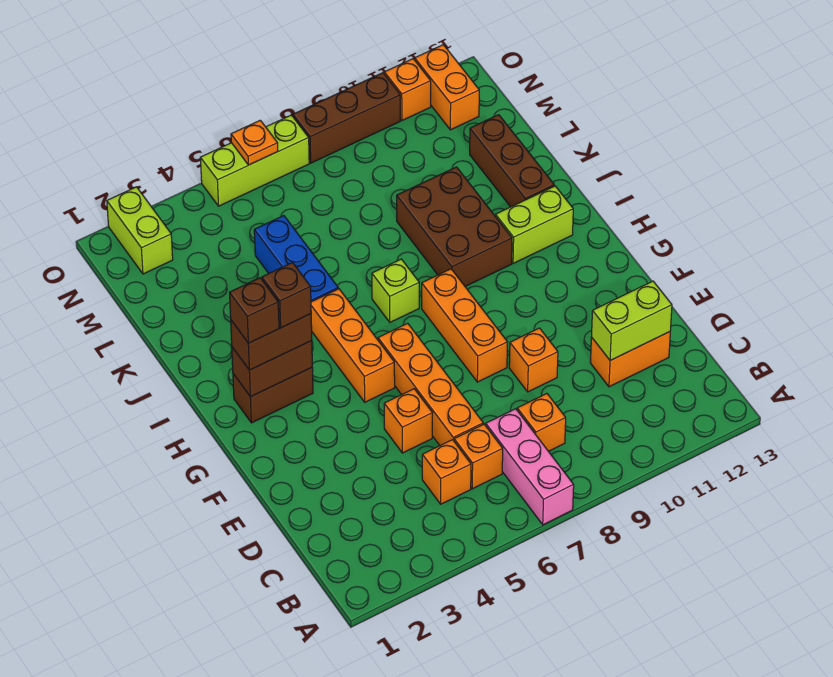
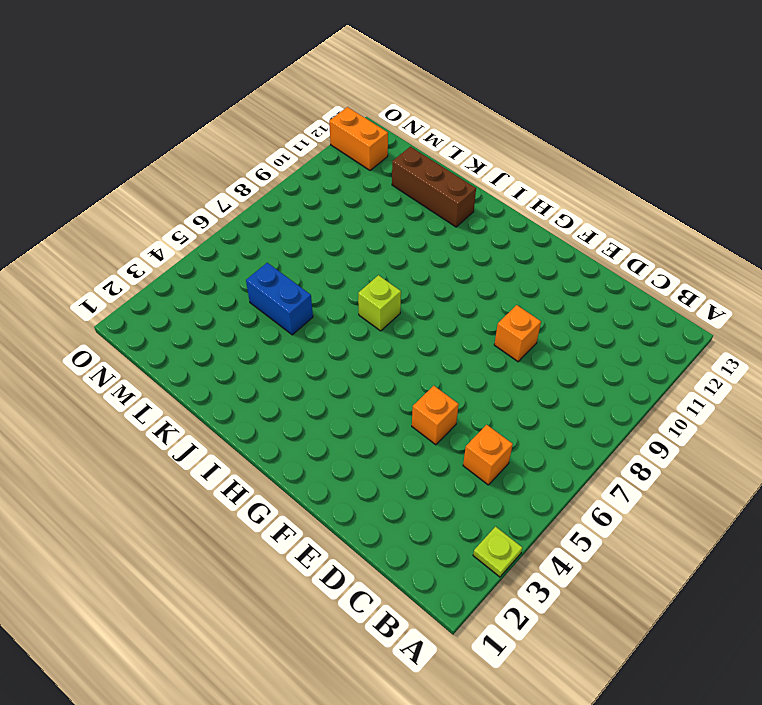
lime plate A3 level 1 -> none
blue brick K5:L5 level 1 -> blue brick J5:L5 level 1
none -> pink brick A7:C7 level 1
none -> orange brick C6 level 1
none -> orange brick C8 level 1

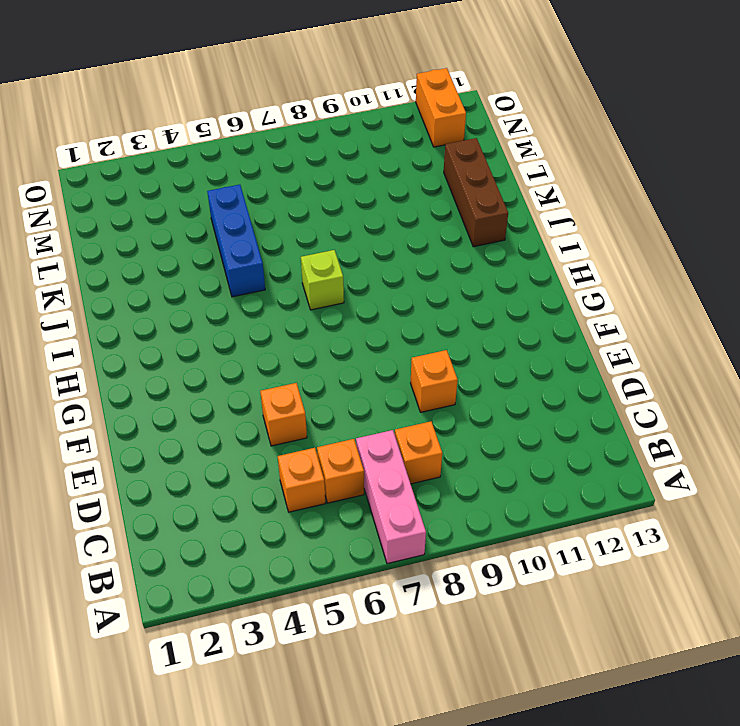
none -> orange brick D6:G6 level 1
none -> orange brick D11:D12 level 1
none -> orange brick F8:H8 level 1

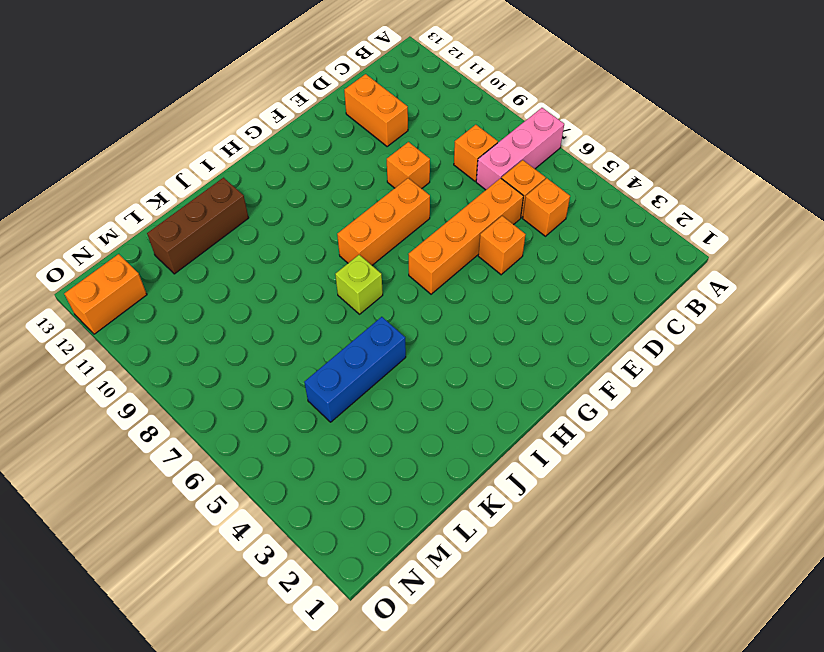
none -> orange brick G5:I5 level 1
none -> brown brick H2:H3 level 1
none -> brown brick I9:K10 level 1

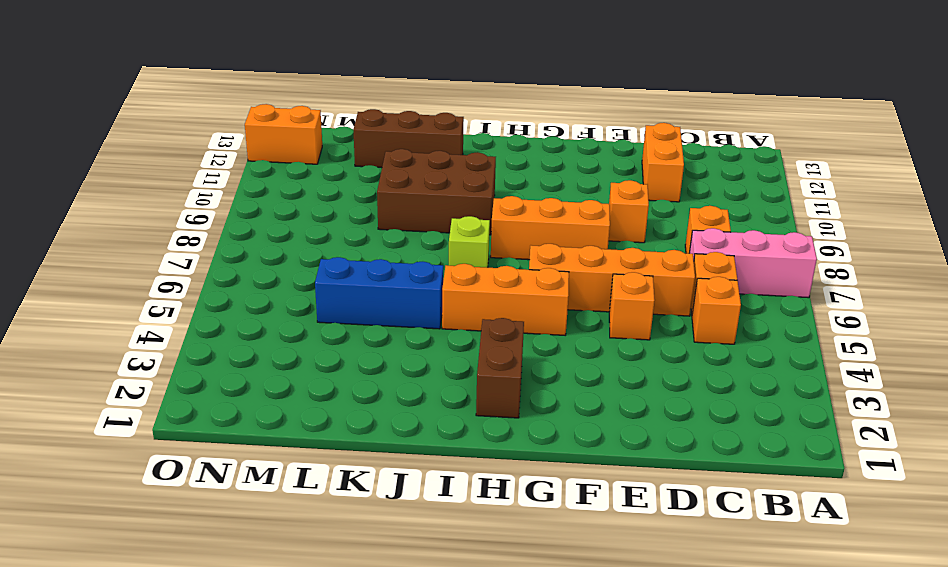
none -> lime brick I11:I12 level 1
none -> lime brick N2:O2 level 1
none -> lime brick O5:O7 level 1

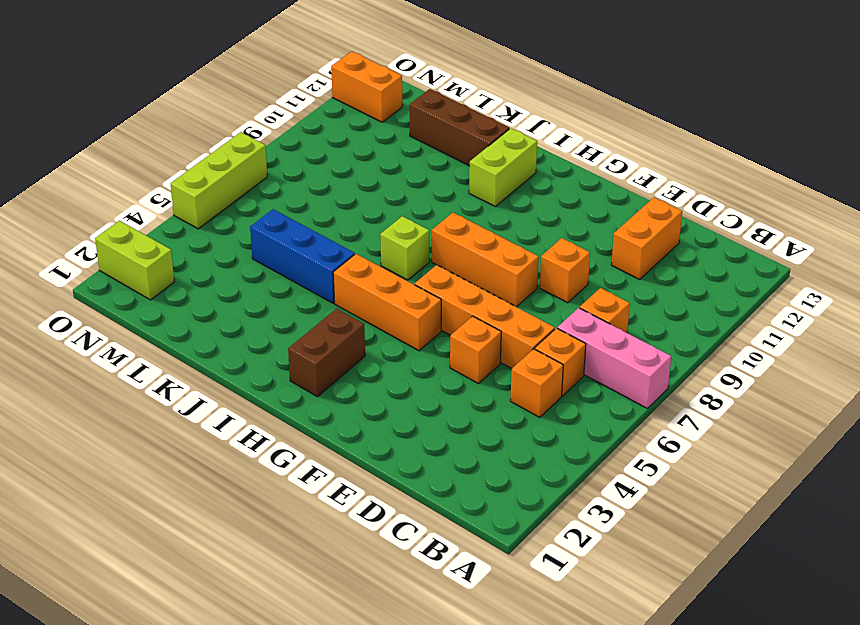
none -> brown brick I9:K10 level 1
none -> brown brick O8:O10 level 1
none -> orange brick O11 level 1

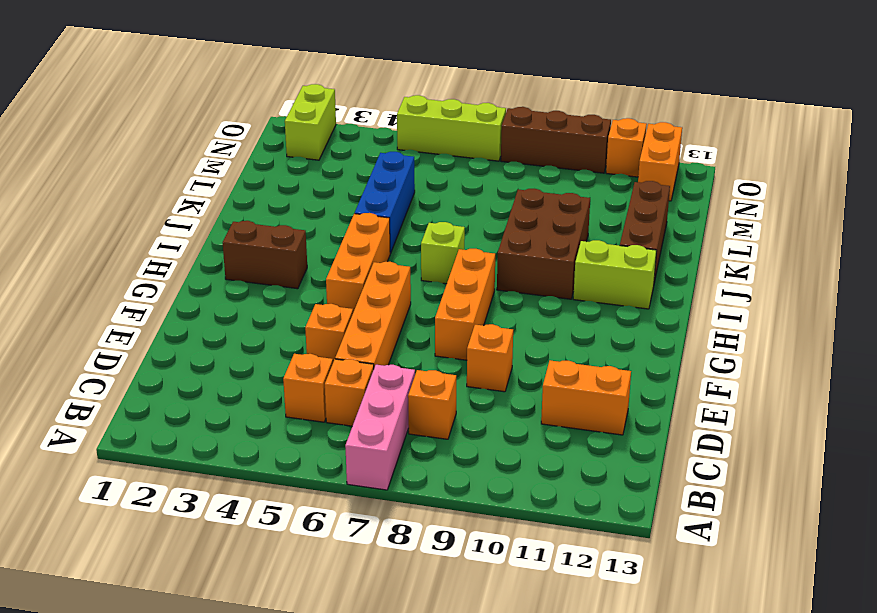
none -> lime brick D11:D12 level 2
none -> brown brick H2:H3 level 2
none -> orange plate O6 level 2

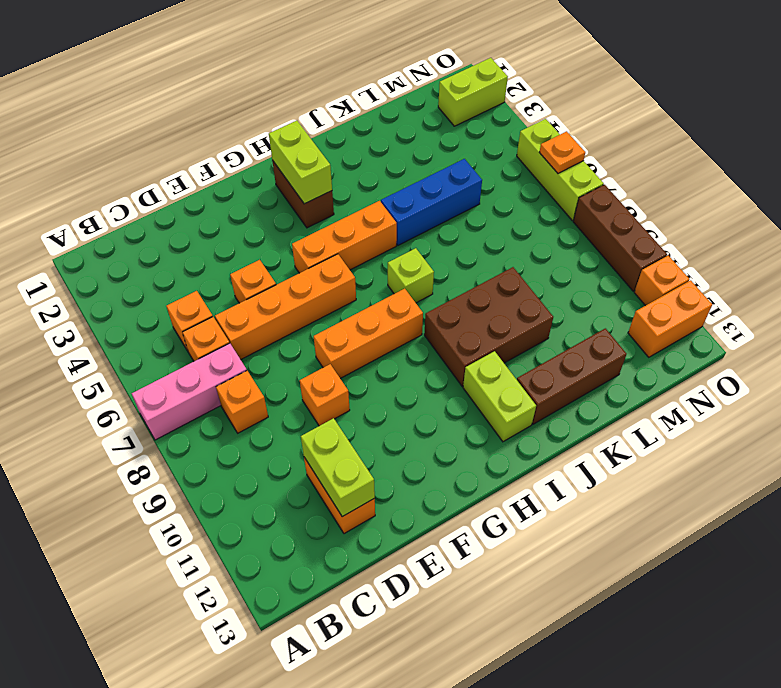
lime brick H2:H3 level 2 -> brown brick H2:H3 level 2
none -> brown brick H2:H3 level 3
none -> brown brick H2 level 4
none -> brown brick H3 level 4

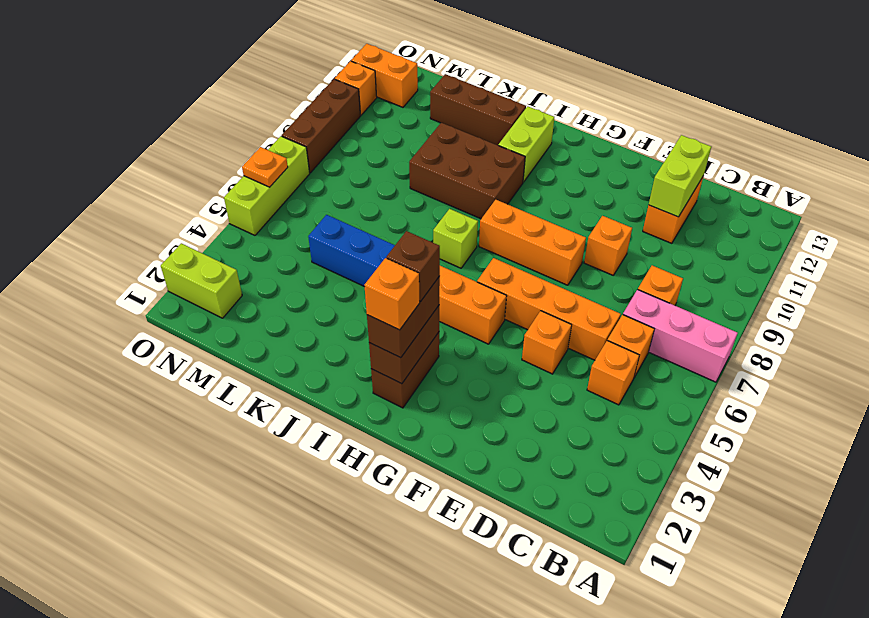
orange brick H2 level 4 -> brown brick H2 level 4

